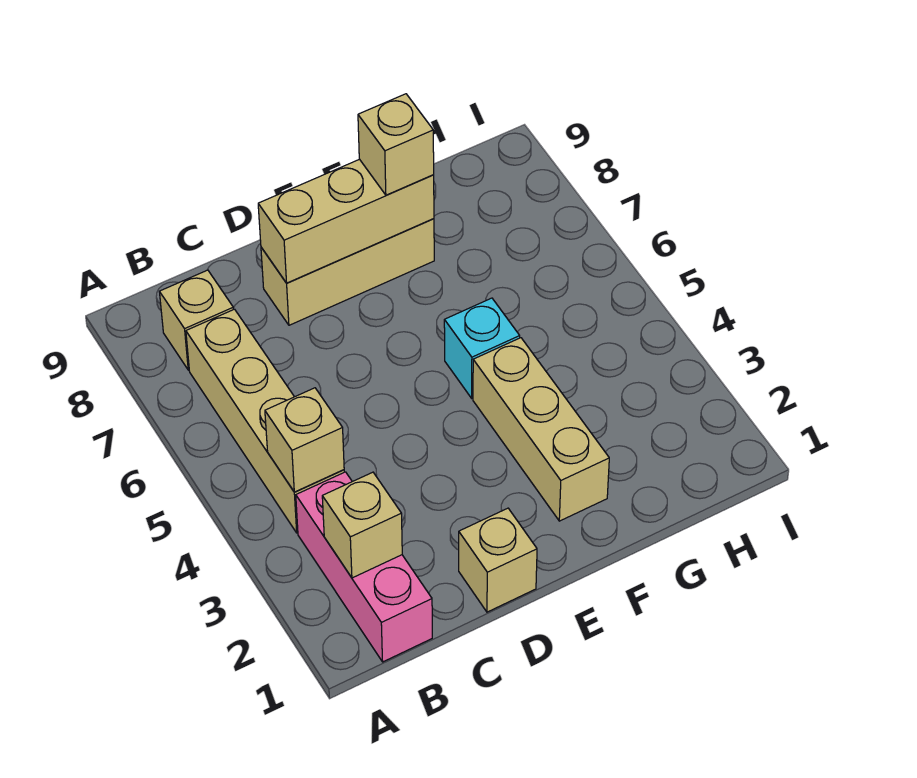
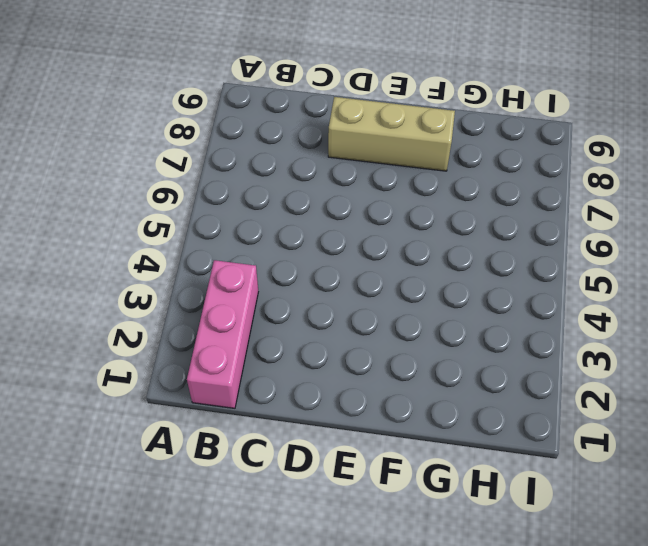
none -> tan brick B4:B7 level 1
none -> tan brick B8 level 1

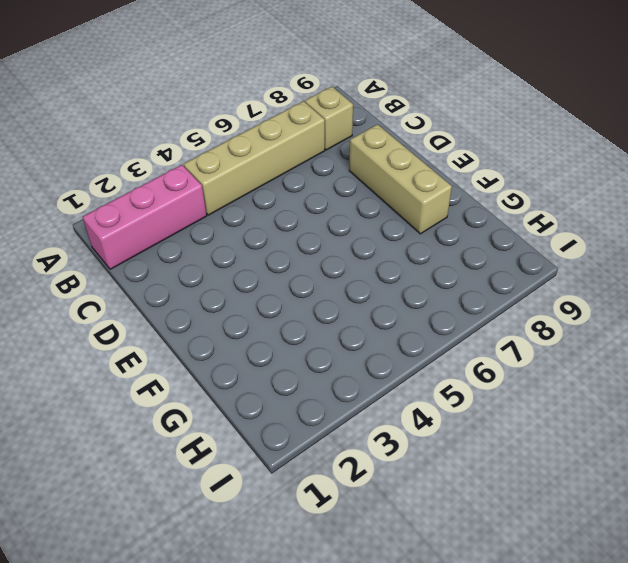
none -> tan brick D1 level 1
none -> tan brick F2:F4 level 1

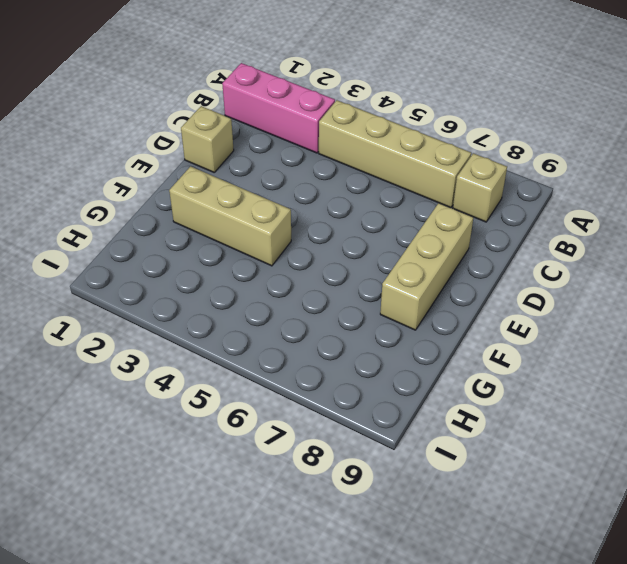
none -> cyan brick F5 level 1
none -> tan brick B2 level 2

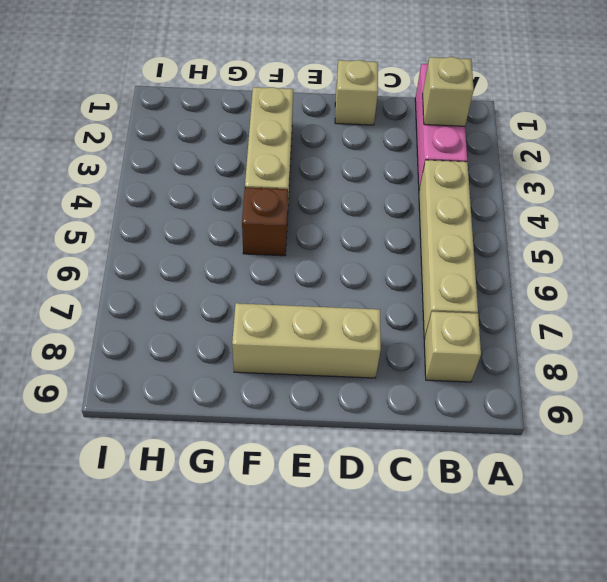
brown brick F5 level 1 -> cyan brick F5 level 1
none -> tan brick B4 level 2
none -> tan brick D8:F8 level 2

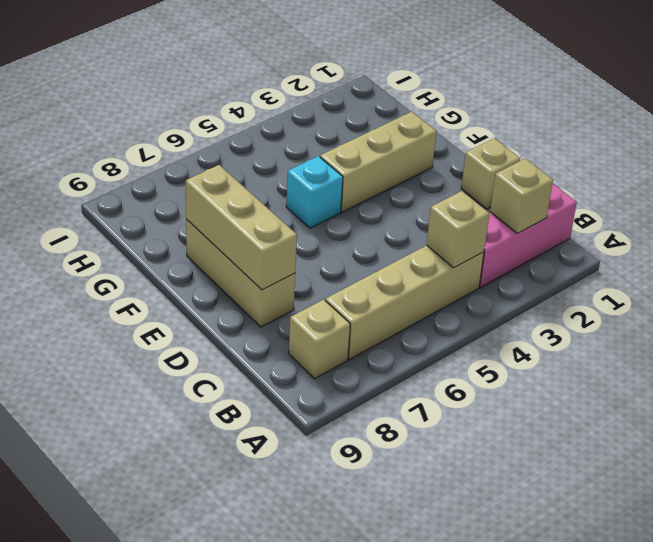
none -> tan brick F8 level 3

